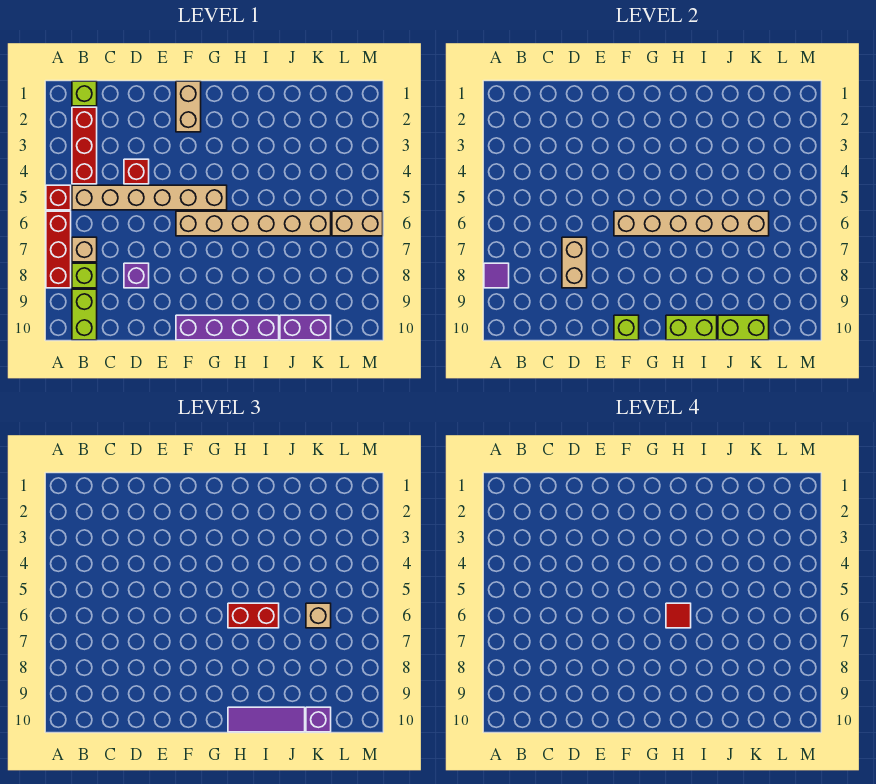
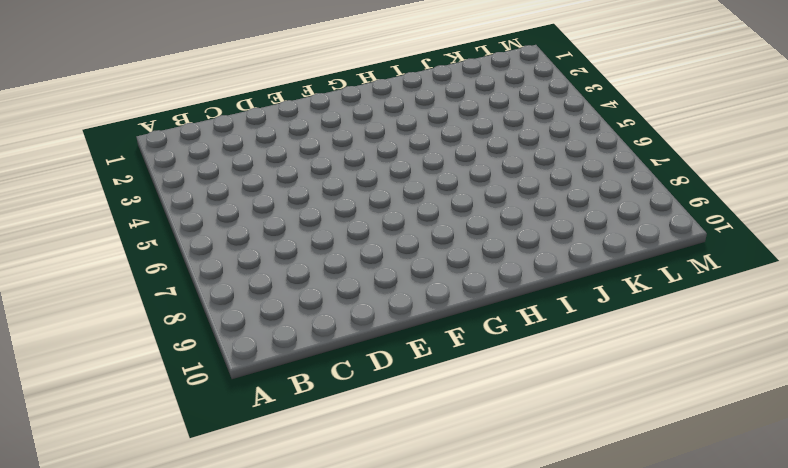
none -> red brick A5 level 1
none -> red brick A6:A8 level 1
none -> lime brick B1 level 1

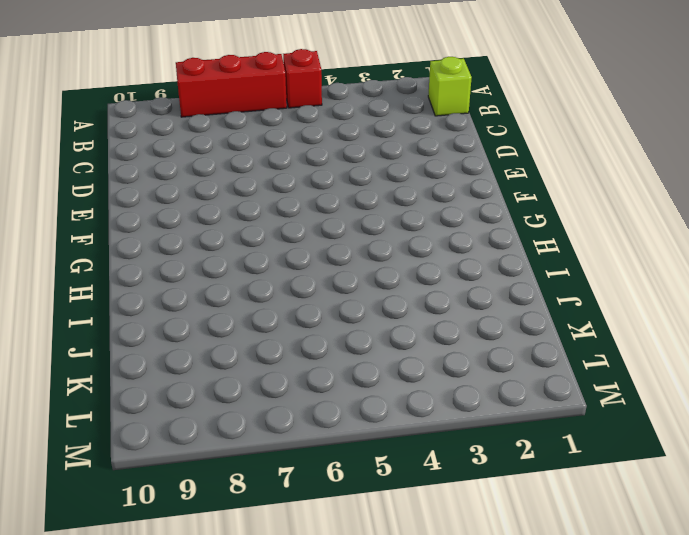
none -> red brick B2:B4 level 1
none -> tan brick B5:G5 level 1
none -> tan brick B7 level 1

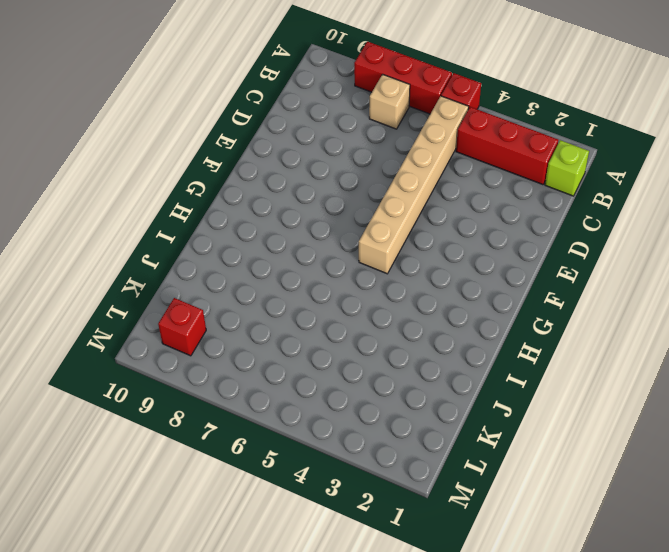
red brick L9 level 1 -> red brick D4 level 1
none -> lime brick B8 level 1
none -> lime brick B9:B10 level 1
none -> purple brick D8 level 1

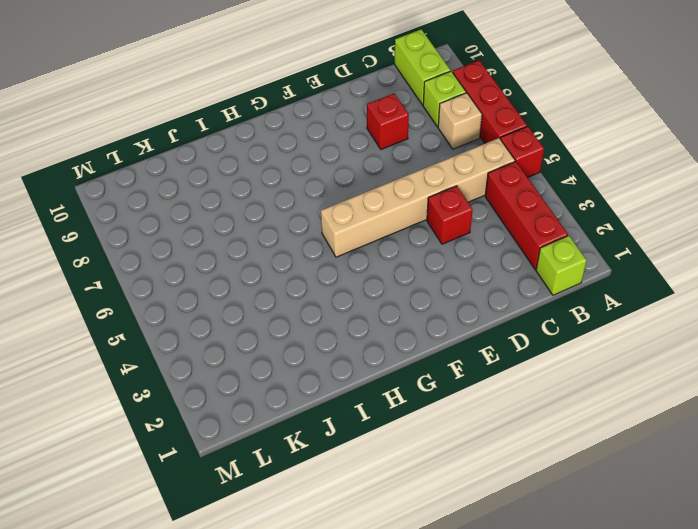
red brick D8 level 1 -> purple brick D8 level 1
none -> tan brick F1:F2 level 1
none -> tan brick F6:K6 level 1
none -> purple brick F10:I10 level 1

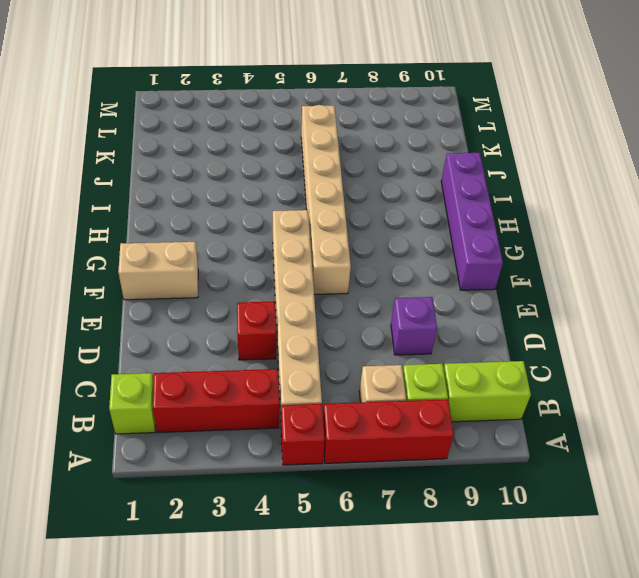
none -> purple brick J10:K10 level 1
none -> tan brick L6:M6 level 1
none -> purple tile A8 level 2

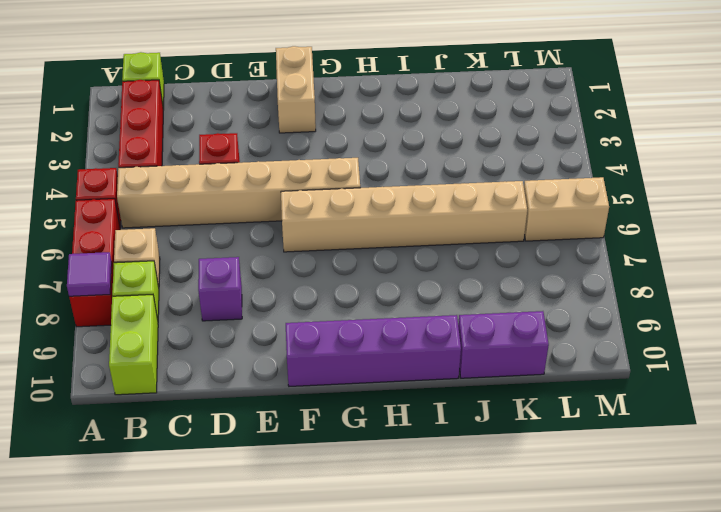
none -> tan brick D7:D8 level 2
none -> tan brick F6:K6 level 2
none -> lime brick F10 level 2

